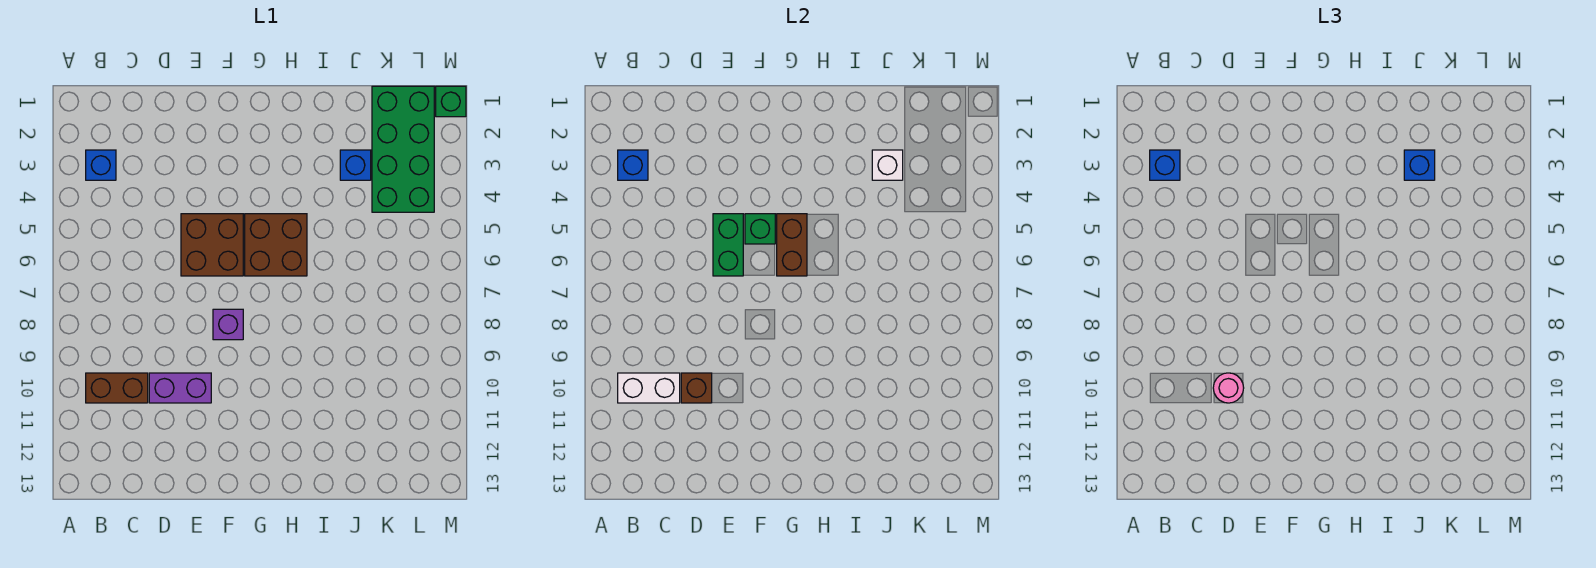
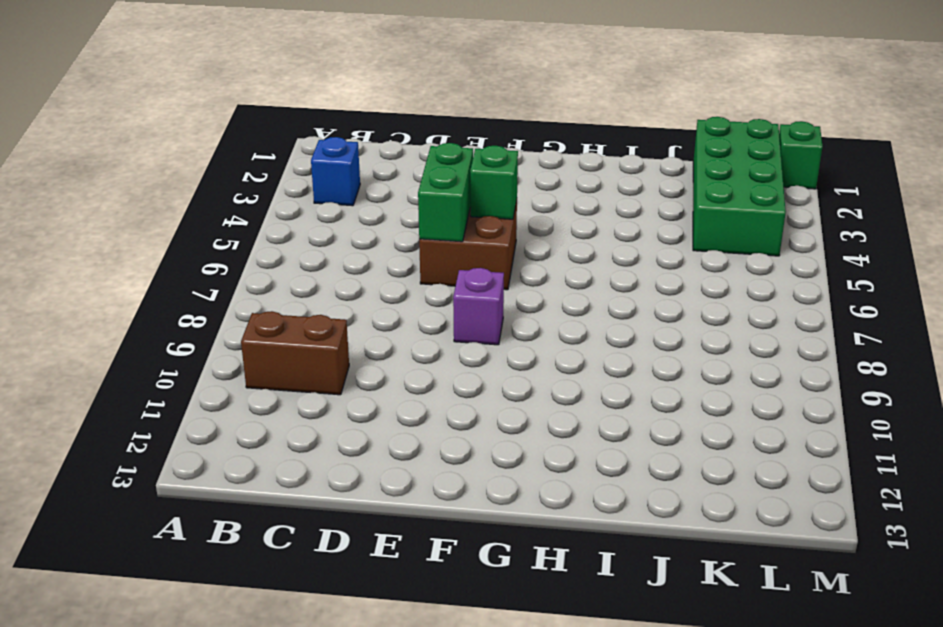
none -> purple brick D10:E10 level 1
none -> brown brick G5:H6 level 1
none -> blue brick J3 level 1

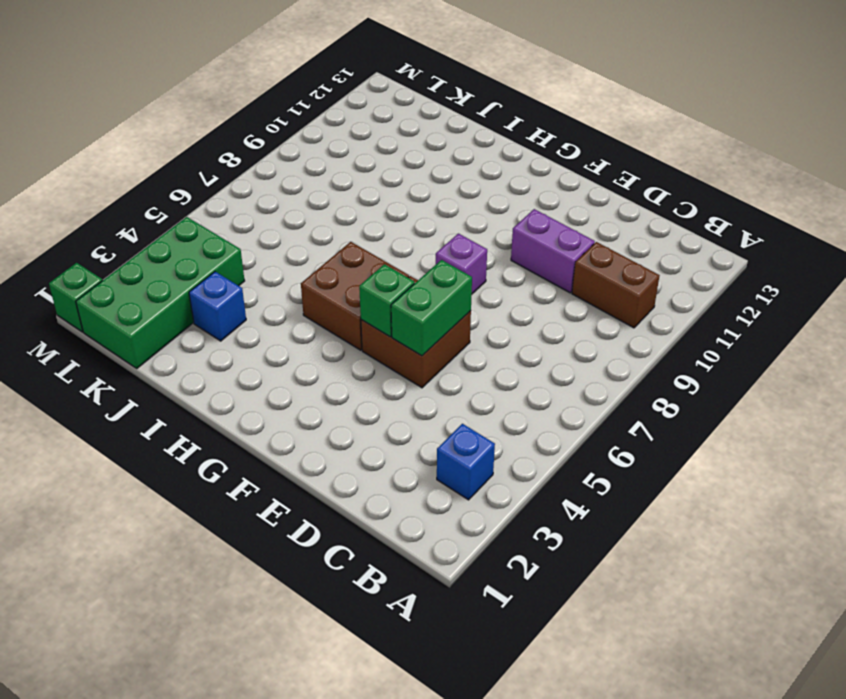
none -> blue brick B3 level 2
none -> white brick B10:C10 level 2
none -> brown brick D10 level 2

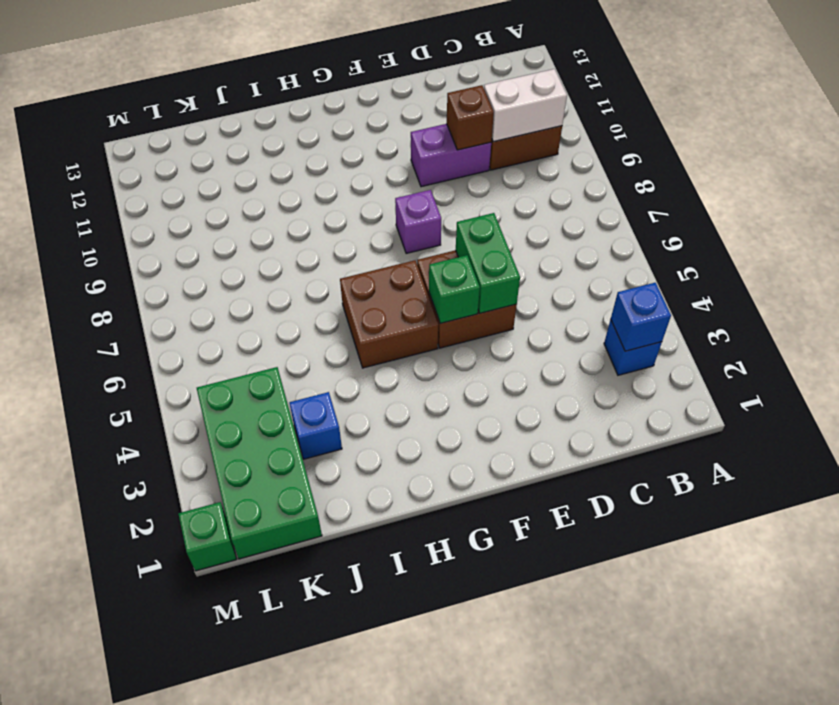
none -> brown brick G5:G6 level 2
none -> white brick J3 level 2
none -> blue brick B3 level 3

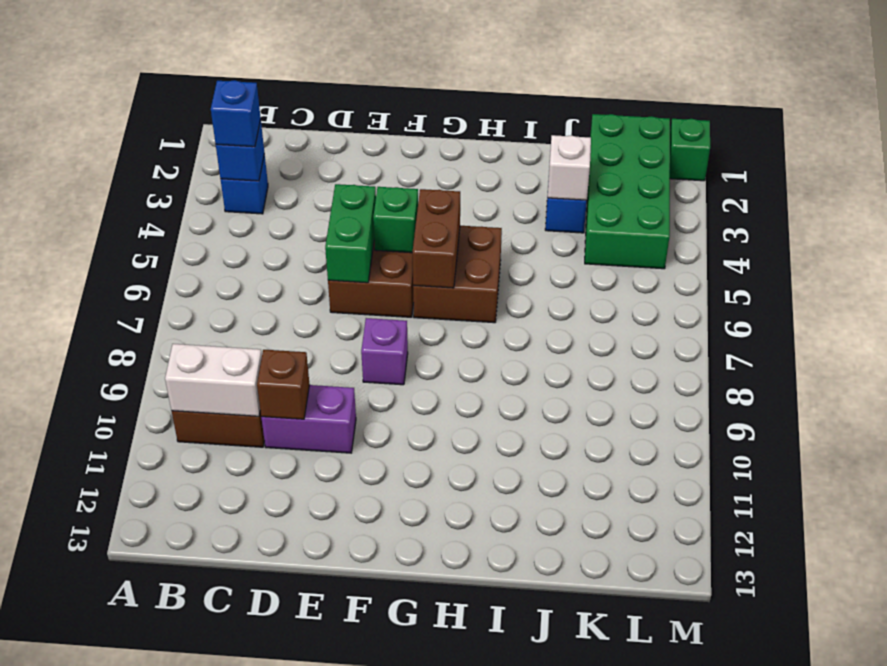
none -> pink round brick D10 level 3
none -> blue brick J3 level 3

